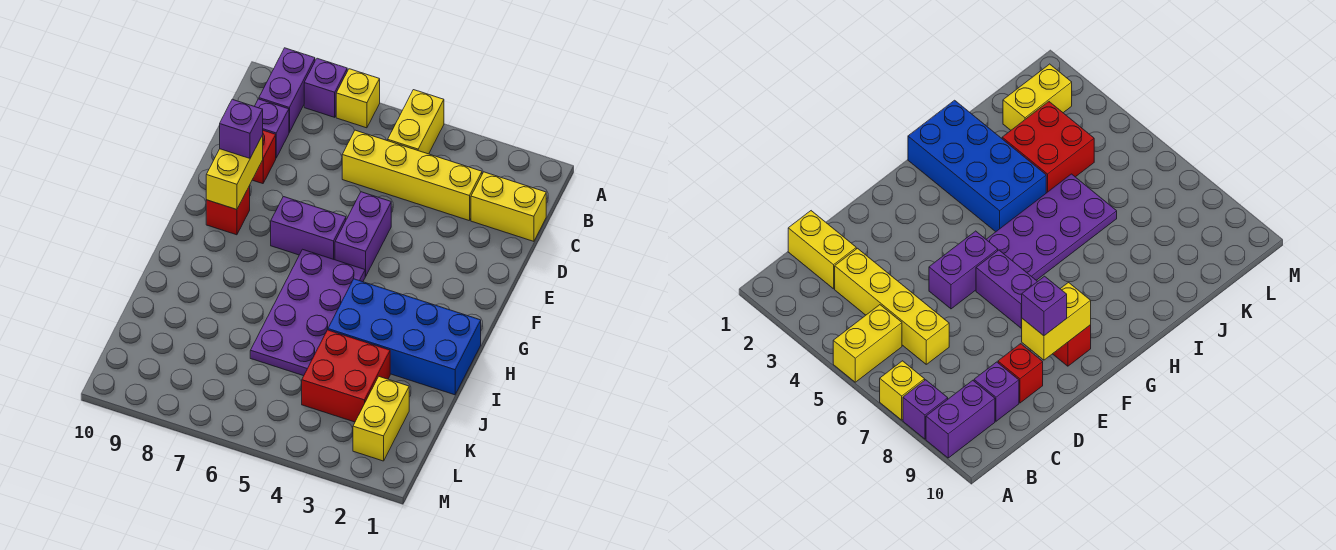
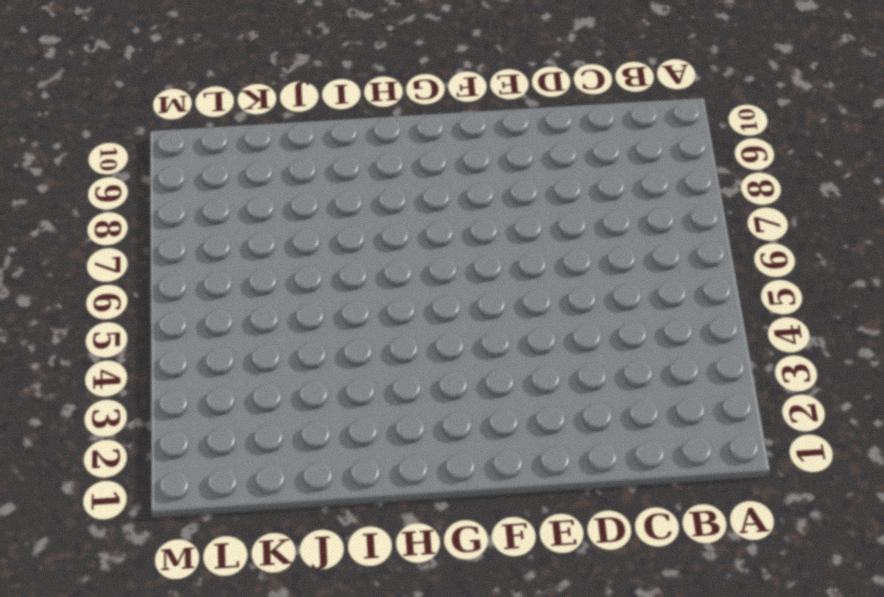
none -> yellow brick A5:B5 level 1
none -> yellow brick A7 level 1
none -> purple brick A8 level 1

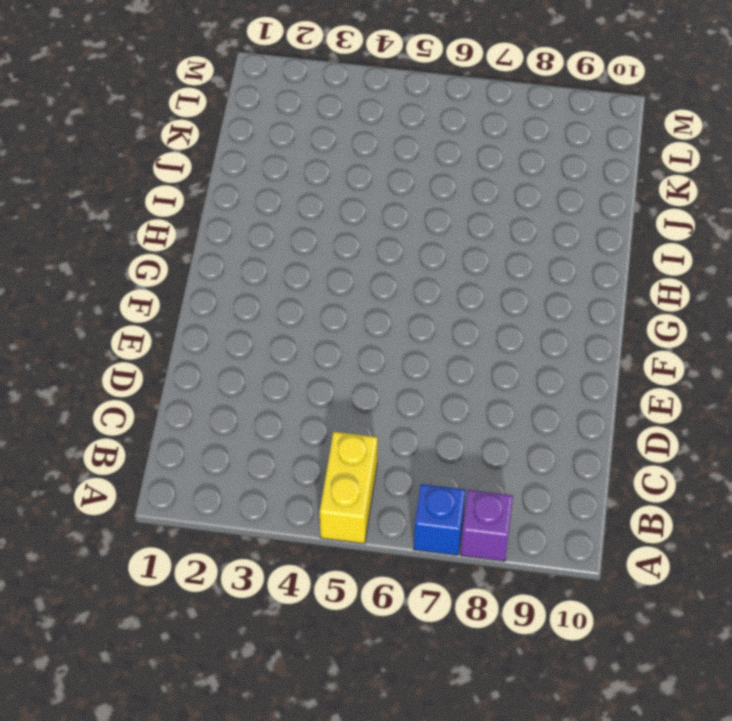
blue brick A7 level 1 -> yellow brick A7 level 1
none -> purple brick A9:B9 level 1
none -> yellow brick C1:C2 level 1
none -> yellow brick C3:C6 level 1

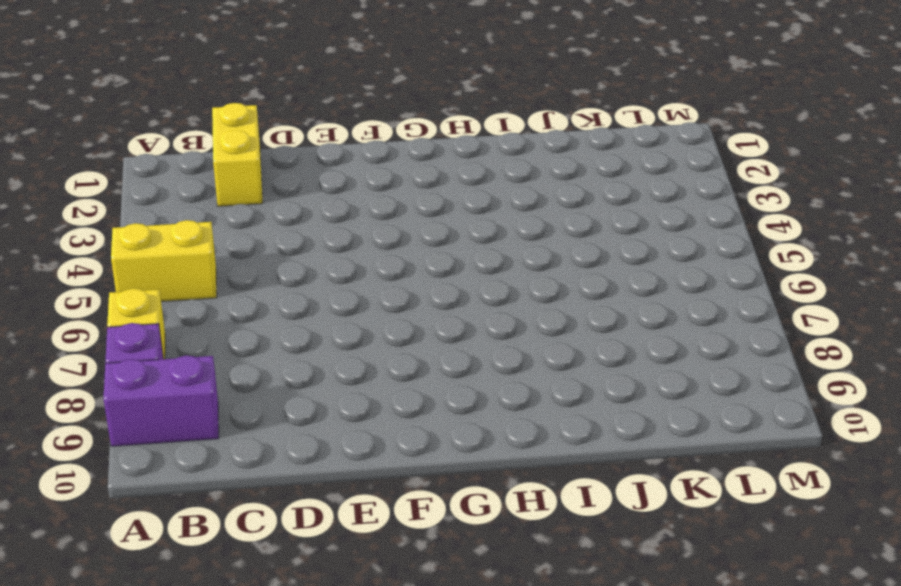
none -> yellow brick C3:C6 level 1
none -> purple brick C9 level 1
none -> red brick D9 level 1

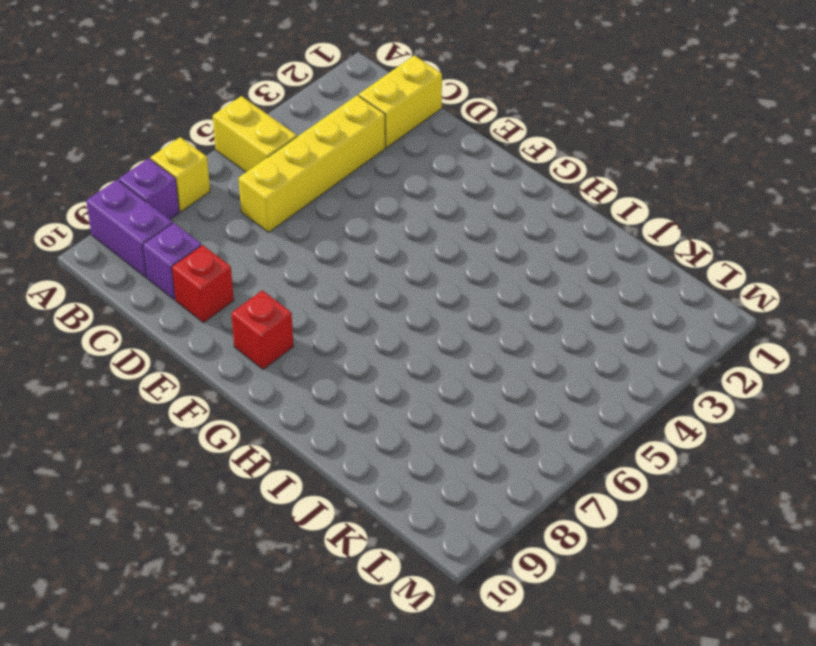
none -> purple brick E5:F5 level 1
none -> purple brick F6:F7 level 1
none -> purple plate G5:J6 level 1

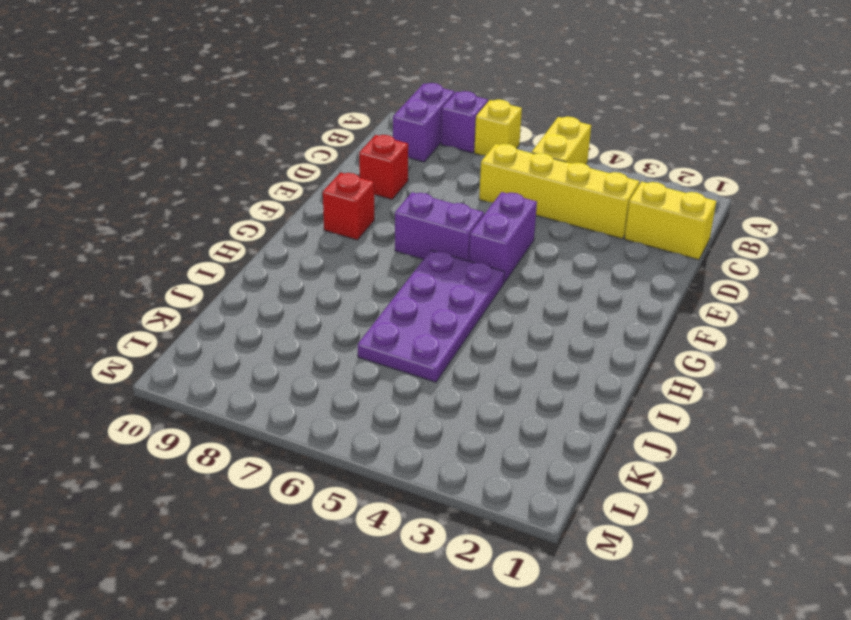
none -> purple brick C9 level 1
none -> blue brick H1:I4 level 1
none -> red brick J3:K4 level 1

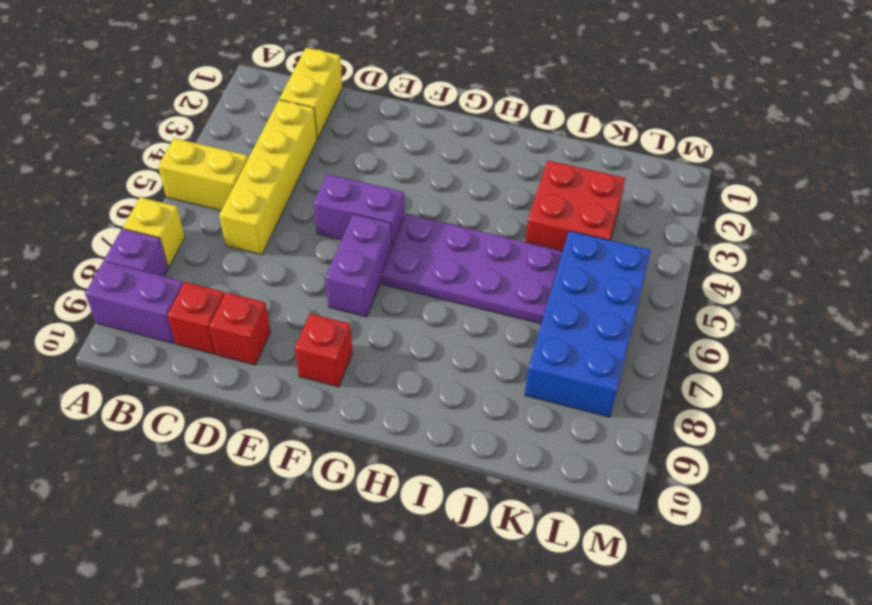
red brick C9 level 1 -> purple brick C9 level 1
blue brick K5:L8 level 1 -> blue brick H1:I4 level 1
none -> yellow brick K2:L2 level 1
none -> yellow brick E9:F9 level 2
none -> purple brick E9 level 3

